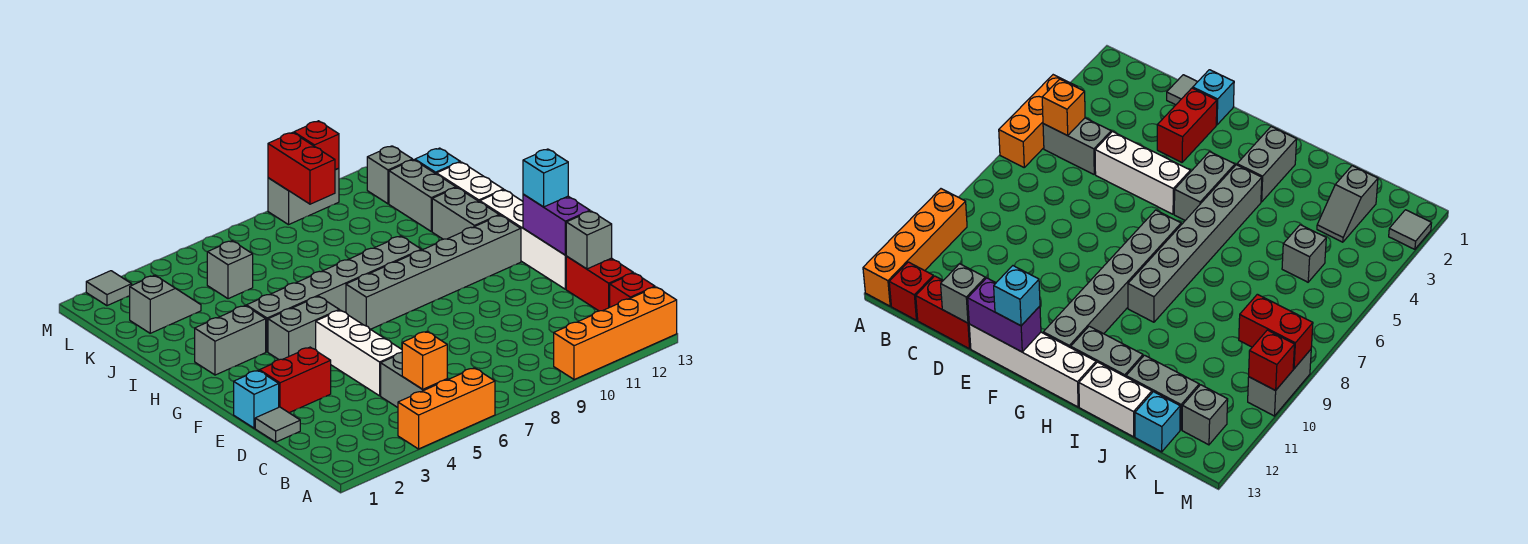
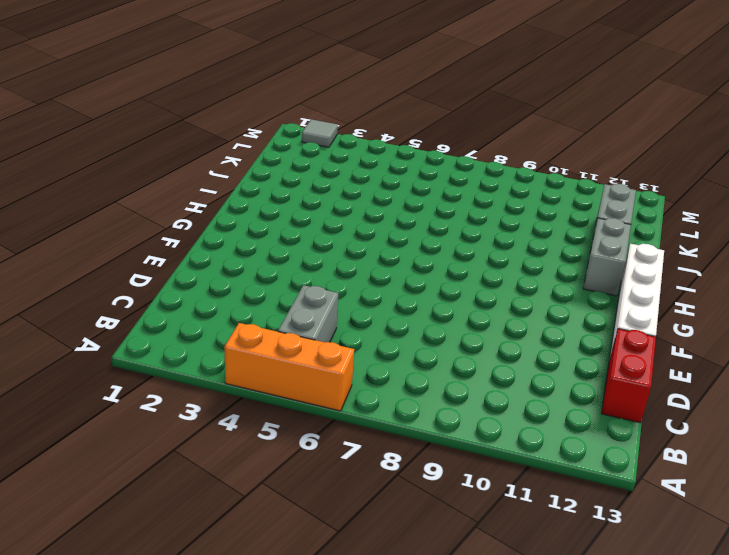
none -> orange brick A10:A13 level 1
none -> red brick B13 level 1
none -> grey tile D1 level 1

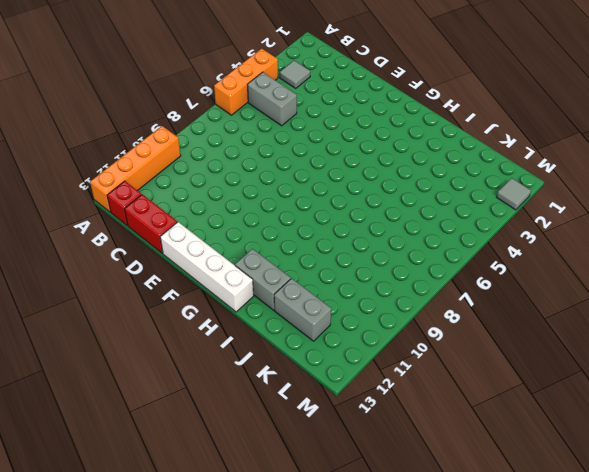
grey tile B3 level 1 -> grey tile D1 level 1
none -> white brick D5:F5 level 1
none -> cyan brick E1 level 1
none -> red brick E2:E3 level 1

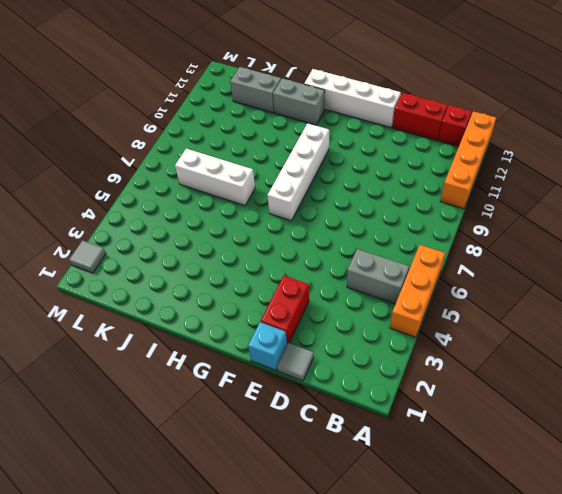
white brick G7:G10 level 1 -> grey brick G7:G12 level 1
white brick I7:K7 level 1 -> white brick D5:F5 level 1
none -> grey brick G4:G5 level 1
none -> grey brick H2:H3 level 1
none -> grey brick H4:H9 level 1

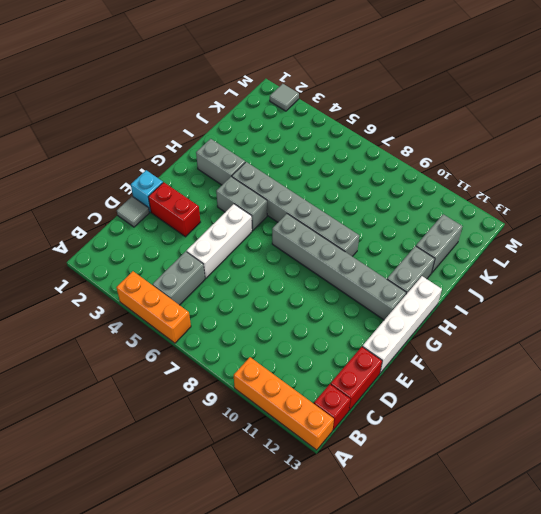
none -> white brick I13:J13 level 1
none -> grey slope K2:K3 level 1 top 2
none -> grey brick K5 level 1

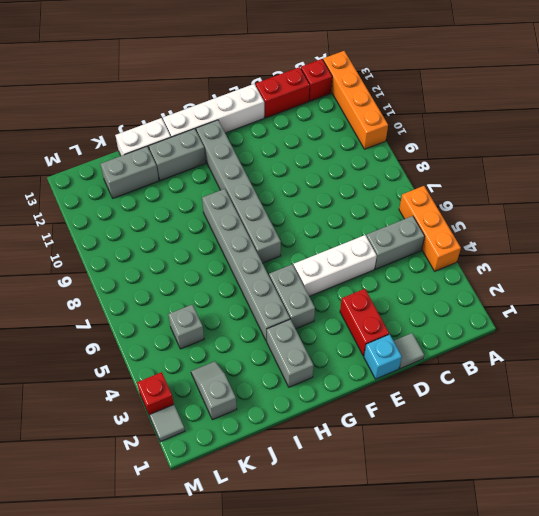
red brick M3 level 1 -> red brick M10 level 2
none -> cyan brick K13 level 1
none -> grey brick L12 level 1
none -> grey brick M9:M10 level 1

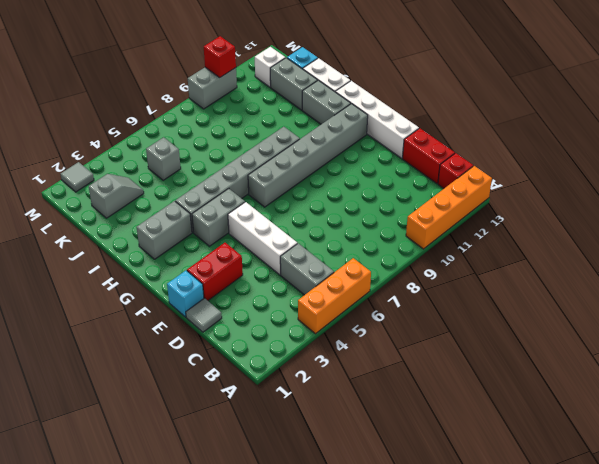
white brick L12 level 1 -> grey brick L12 level 1
none -> orange brick B5 level 2
none -> grey brick D13 level 2
none -> purple brick E13:F13 level 2

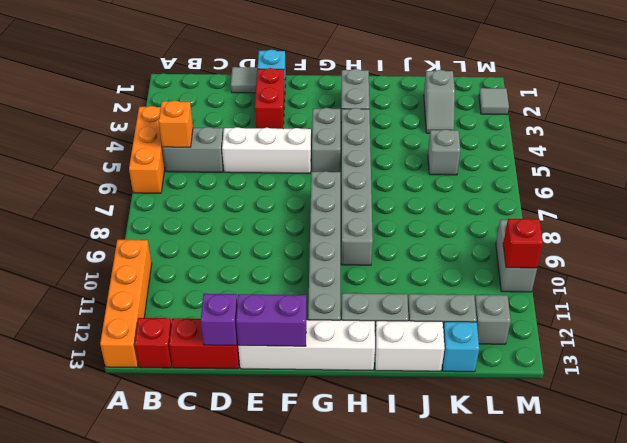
purple brick D13 level 2 -> grey brick D13 level 2
none -> red brick L9:M9 level 2
none -> cyan brick F13 level 3

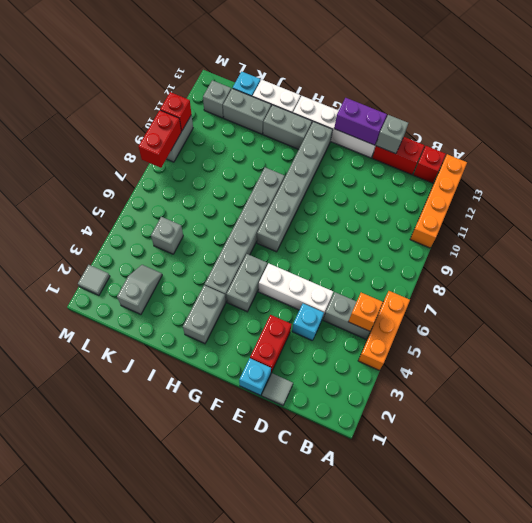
cyan brick D4 level 1 -> cyan brick F13 level 3
red brick M8:M9 level 2 -> red brick L9:M9 level 2

